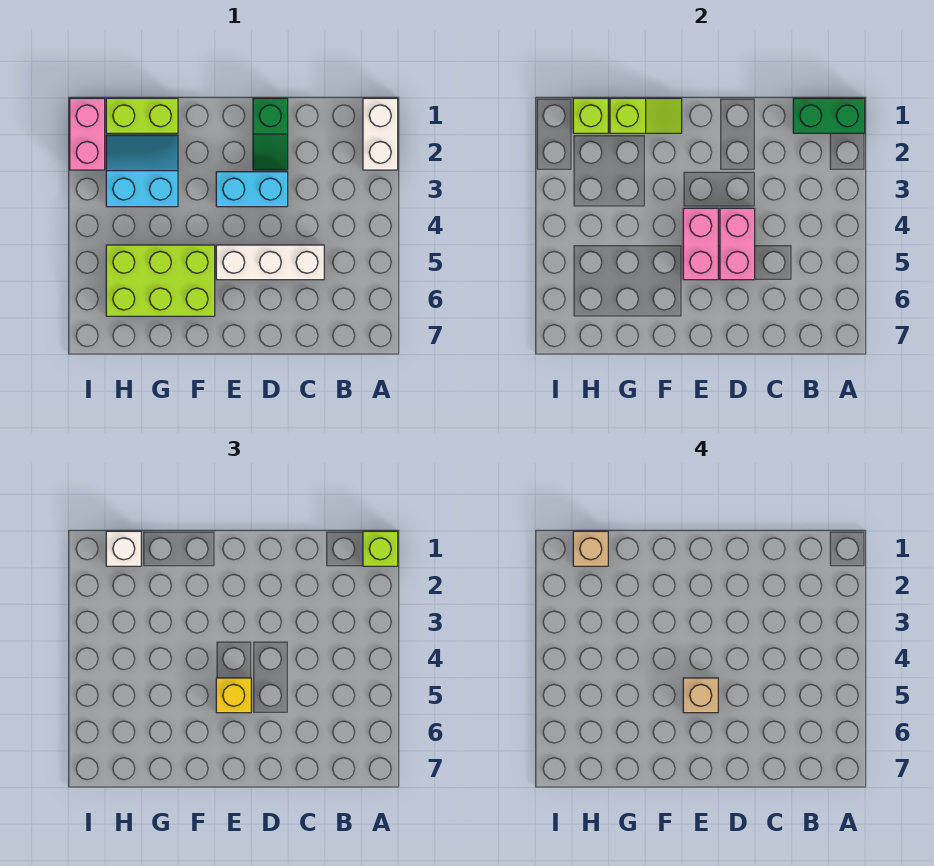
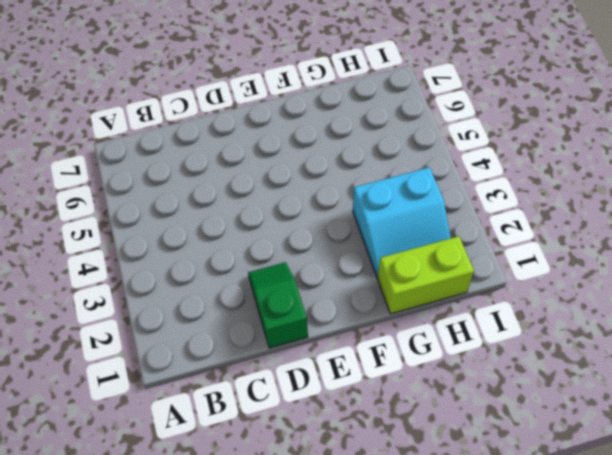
none -> white brick A1:A2 level 1
none -> white brick C5:E5 level 1
none -> cyan brick D3:E3 level 1

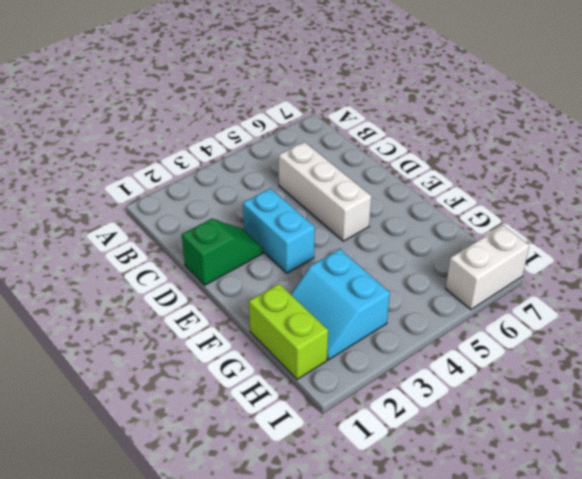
white brick I6:I7 level 1 -> white brick A1:A2 level 1
none -> lime brick F5:H6 level 1
none -> pink brick I1:I2 level 1
none -> green brick A1:B1 level 2

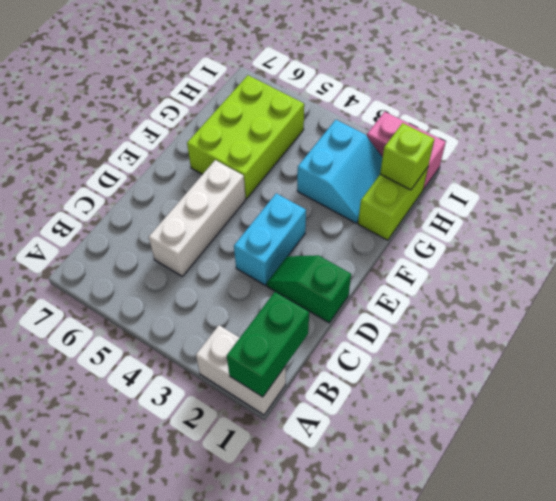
none -> pink brick D4:D5 level 2
none -> pink brick E4:E5 level 2
none -> lime slope F1:G1 level 2 top G

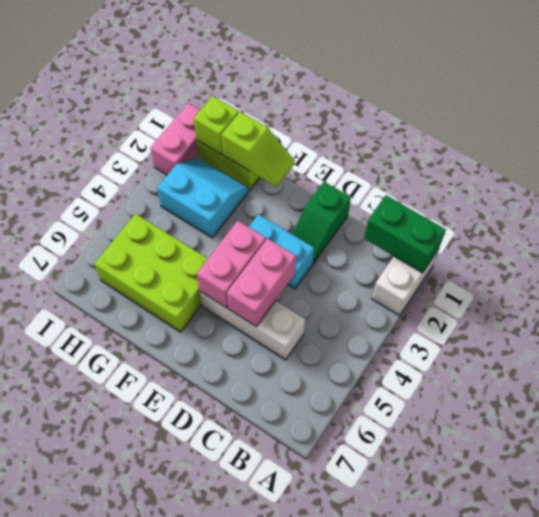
none -> lime brick A1 level 3
none -> yellow brick E5 level 3
none -> white brick H1 level 3

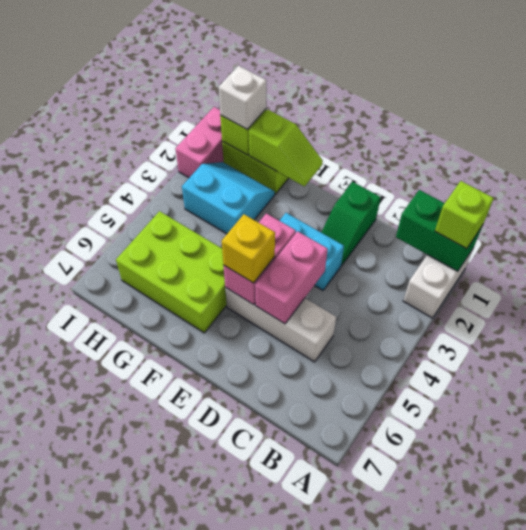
none -> tan brick E5 level 4
none -> tan brick H1 level 4

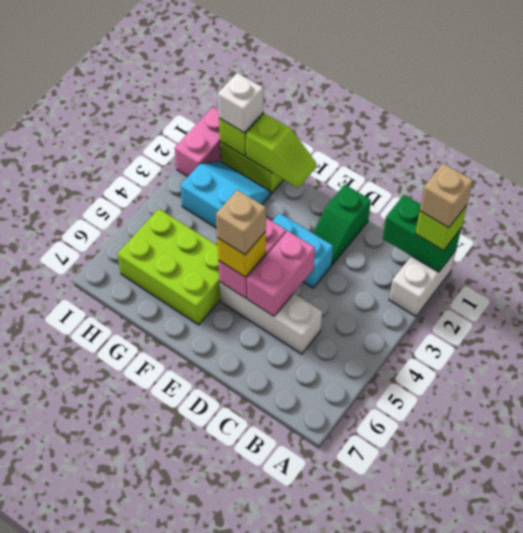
tan brick A1 level 4 -> tan brick H1 level 4

